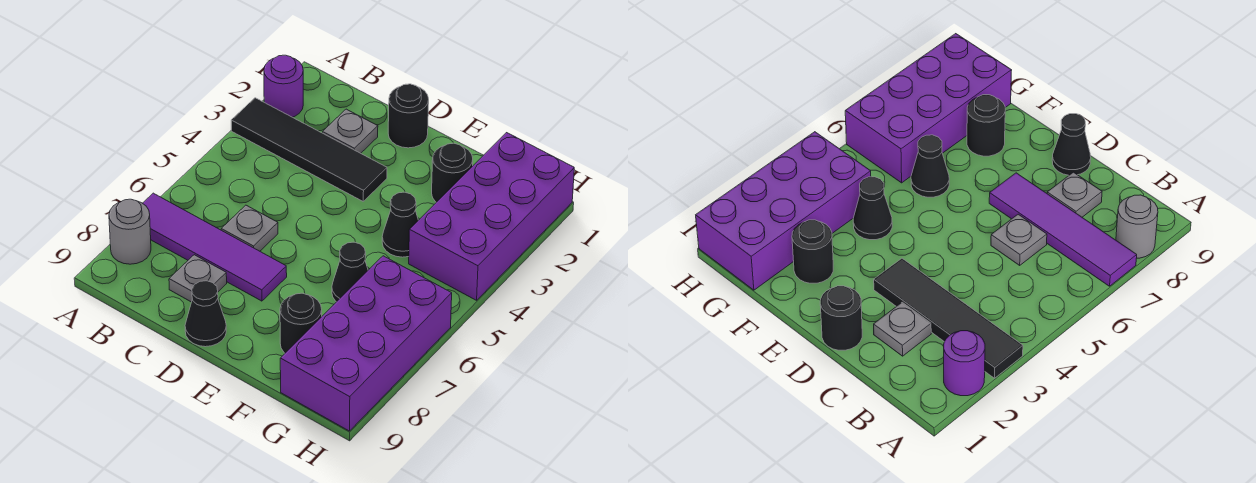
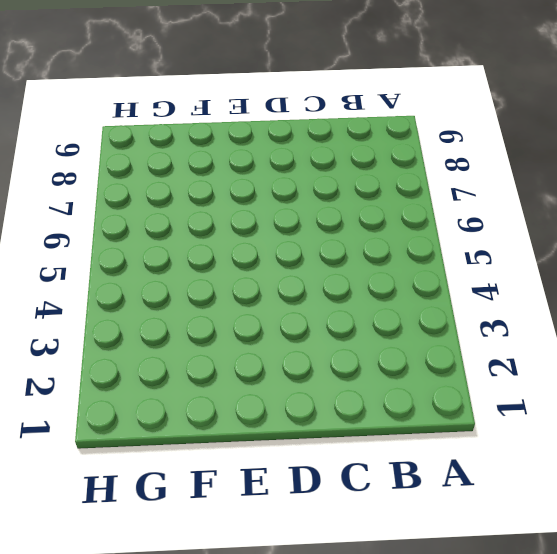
none -> purple round brick A2 level 1
none -> black tile A3:D3 level 1
none -> purple tile A7:D7 level 1

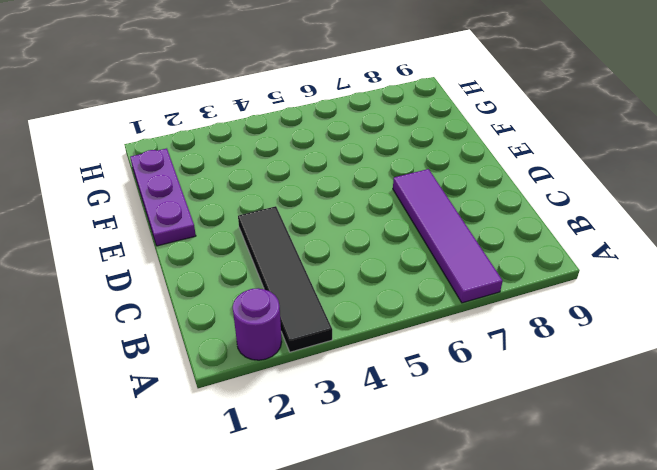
purple plate E1:G1 level 1 -> purple brick G1:H4 level 1
none -> grey round brick A8 level 1
none -> grey plate C2 level 1
none -> grey plate C6 level 1

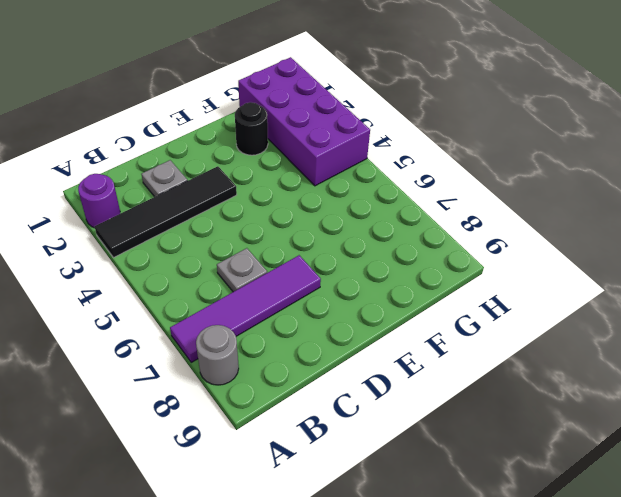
none -> grey plate C8 level 1
none -> black round brick D1 level 1
none -> black cone D9 level 1

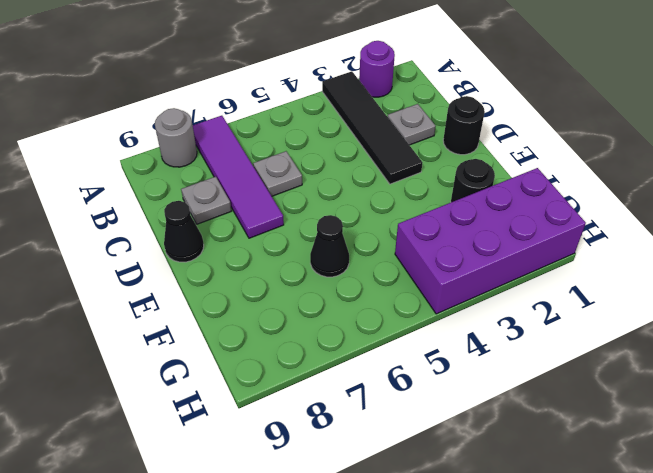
none -> black cone F4 level 1
none -> black round brick F8 level 1
none -> purple brick G6:H9 level 1

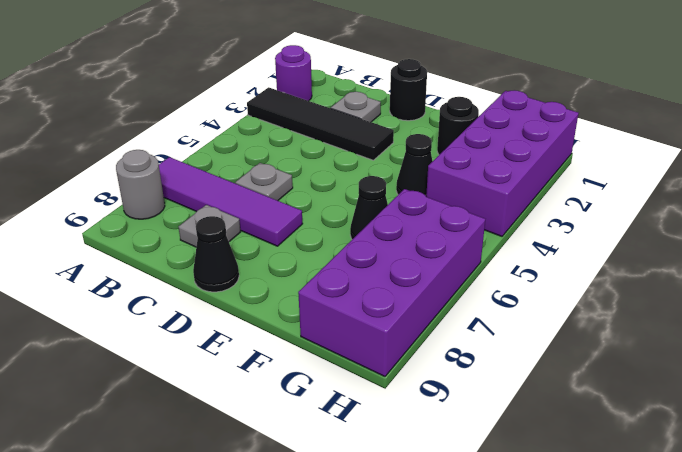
none -> black round brick F8 level 1

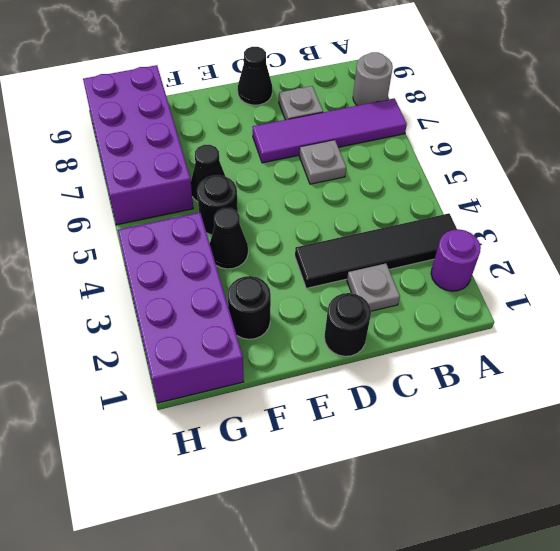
black round brick F5 level 1 -> black round brick F8 level 1

